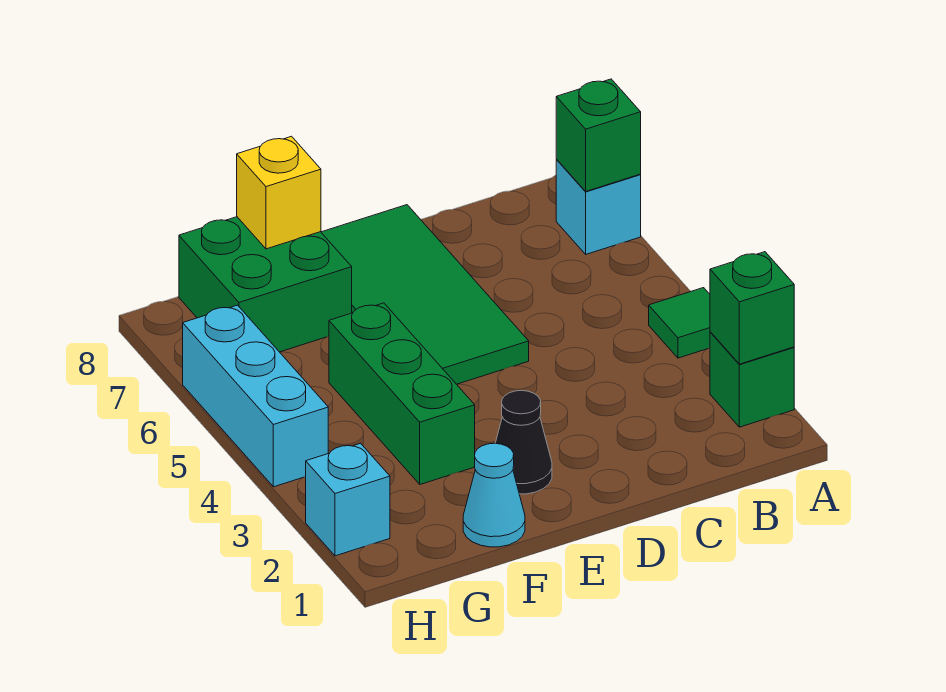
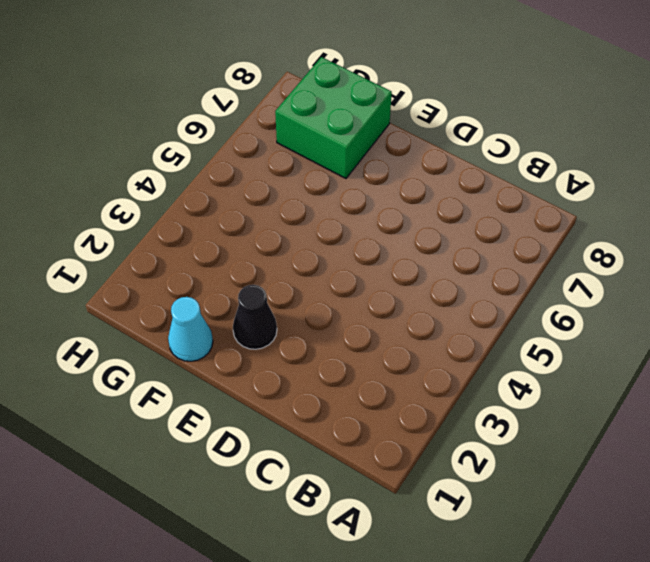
none -> green brick A2 level 1
none -> green tile A4 level 1
none -> cyan brick A7 level 1

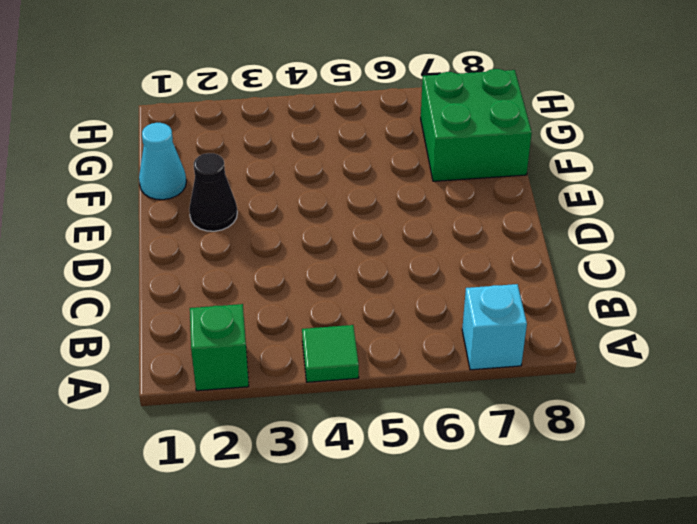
none -> green tile D5:E8 level 1
none -> green brick F3:F5 level 1
none -> cyan brick H2 level 1

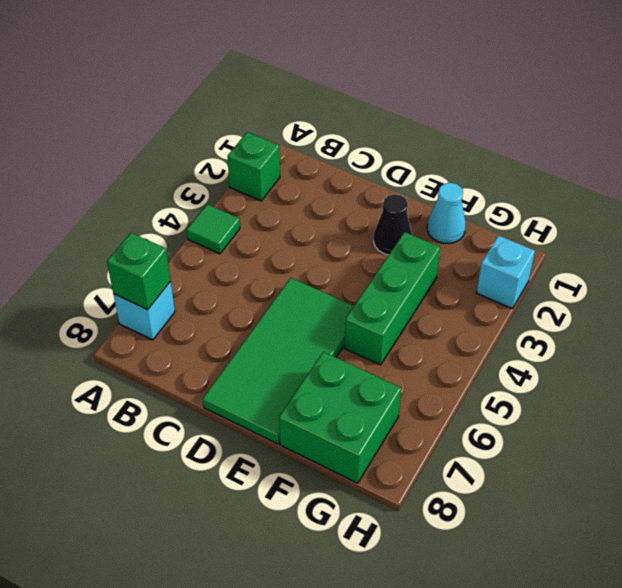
none -> cyan brick H4:H6 level 1
none -> green brick A2 level 2
none -> yellow brick F8 level 2

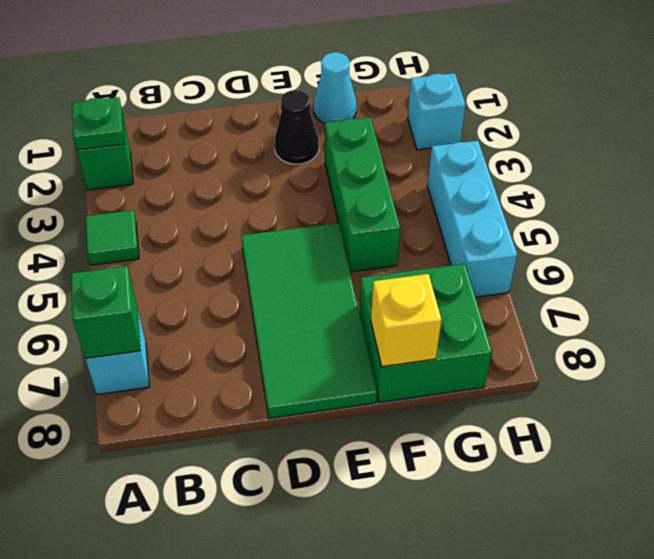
green plate A2 level 2 -> green brick A2 level 2

